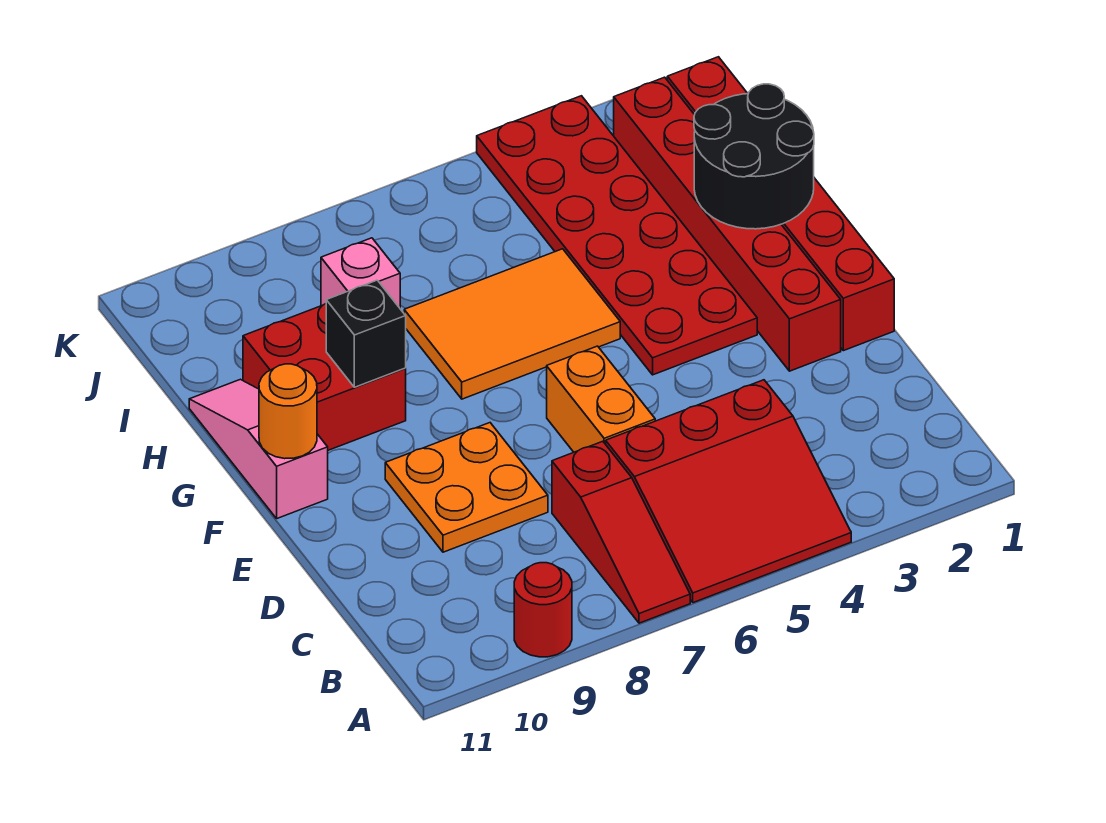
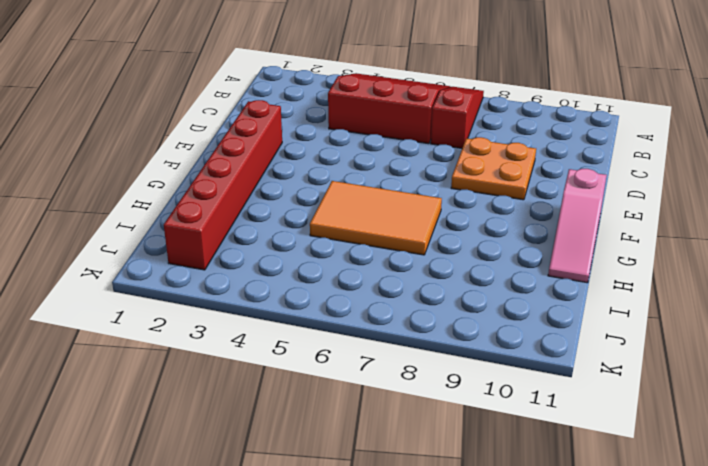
none -> red round brick A9 level 1
none -> orange brick D6:E6 level 1
none -> red brick E1:J1 level 1

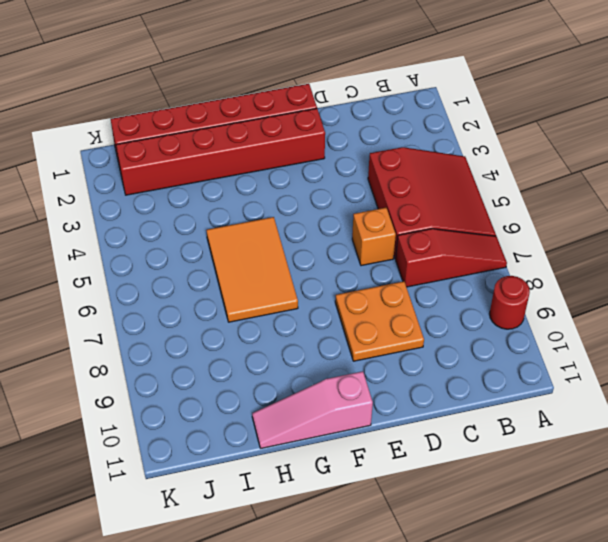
orange brick D6 level 1 -> orange brick D6:E6 level 1
none -> red plate F3:K4 level 1
none -> red brick G9:H10 level 1
none -> pink brick I8 level 1

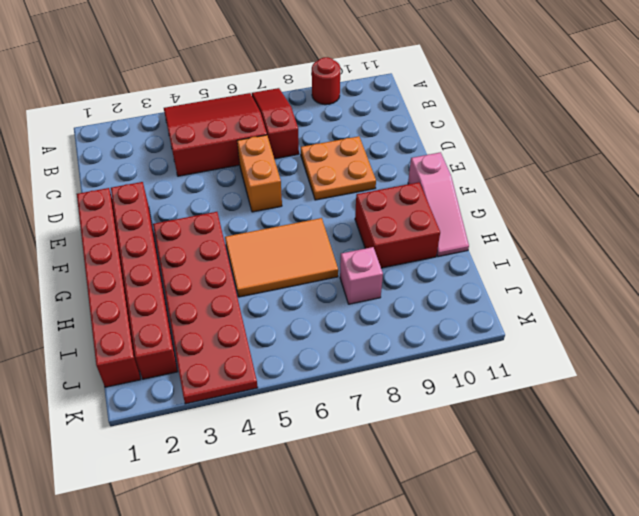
none -> orange round brick F11 level 2
none -> black round brick G1:H2 level 2
none -> black brick G9 level 2

